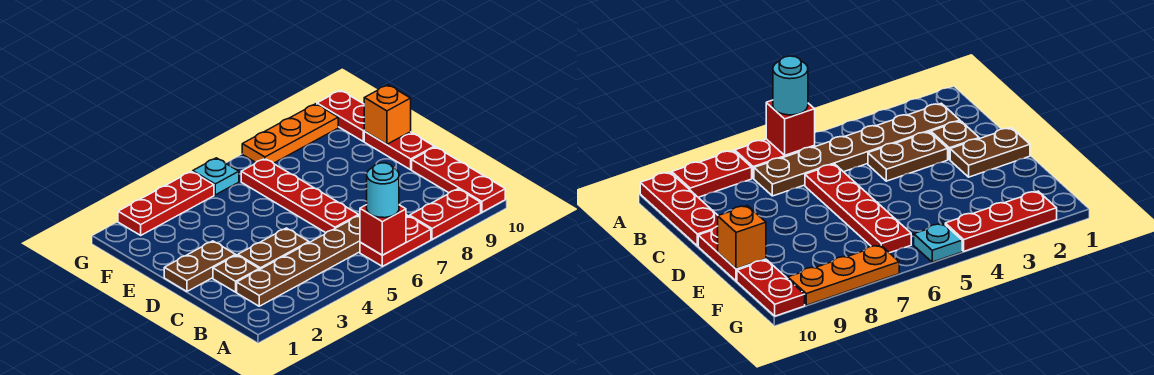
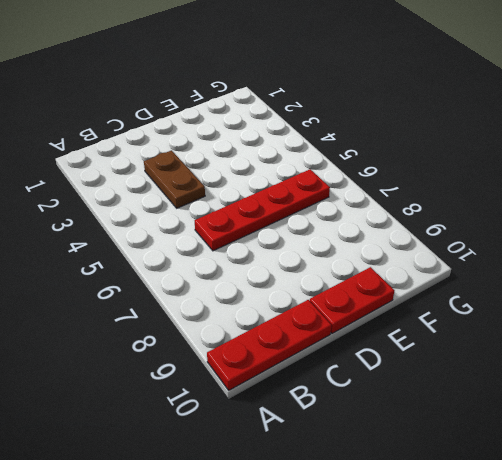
none -> red plate A6:A7 level 1
none -> red plate A8:A9 level 1
none -> brown plate B2:B7 level 1

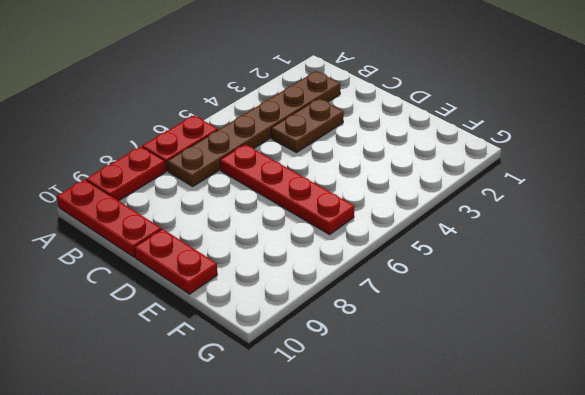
none -> brown plate C2 level 1
none -> brown plate D1:D2 level 1
none -> red plate F10:G10 level 1

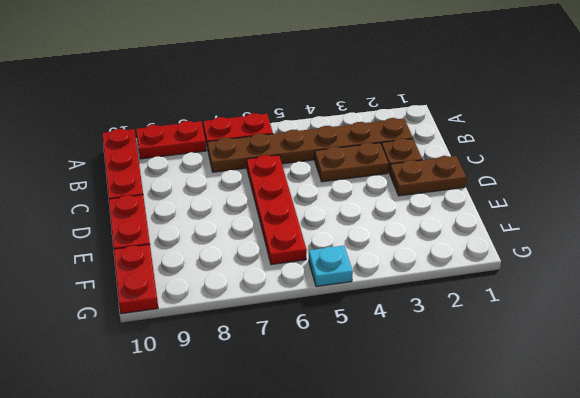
none -> red plate G2:G4 level 1
none -> orange plate G7:G9 level 1
none -> red brick A6 level 2

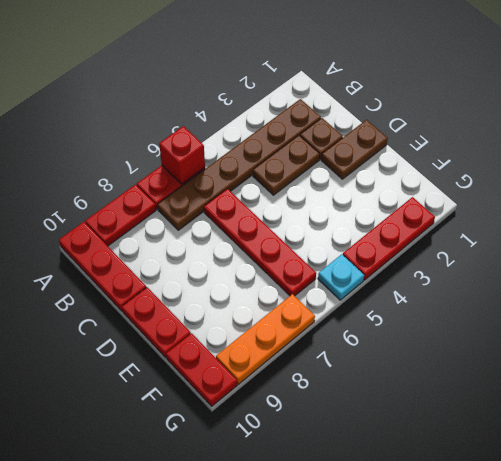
none -> orange brick E10 level 2
none -> cyan round brick A6 level 3

